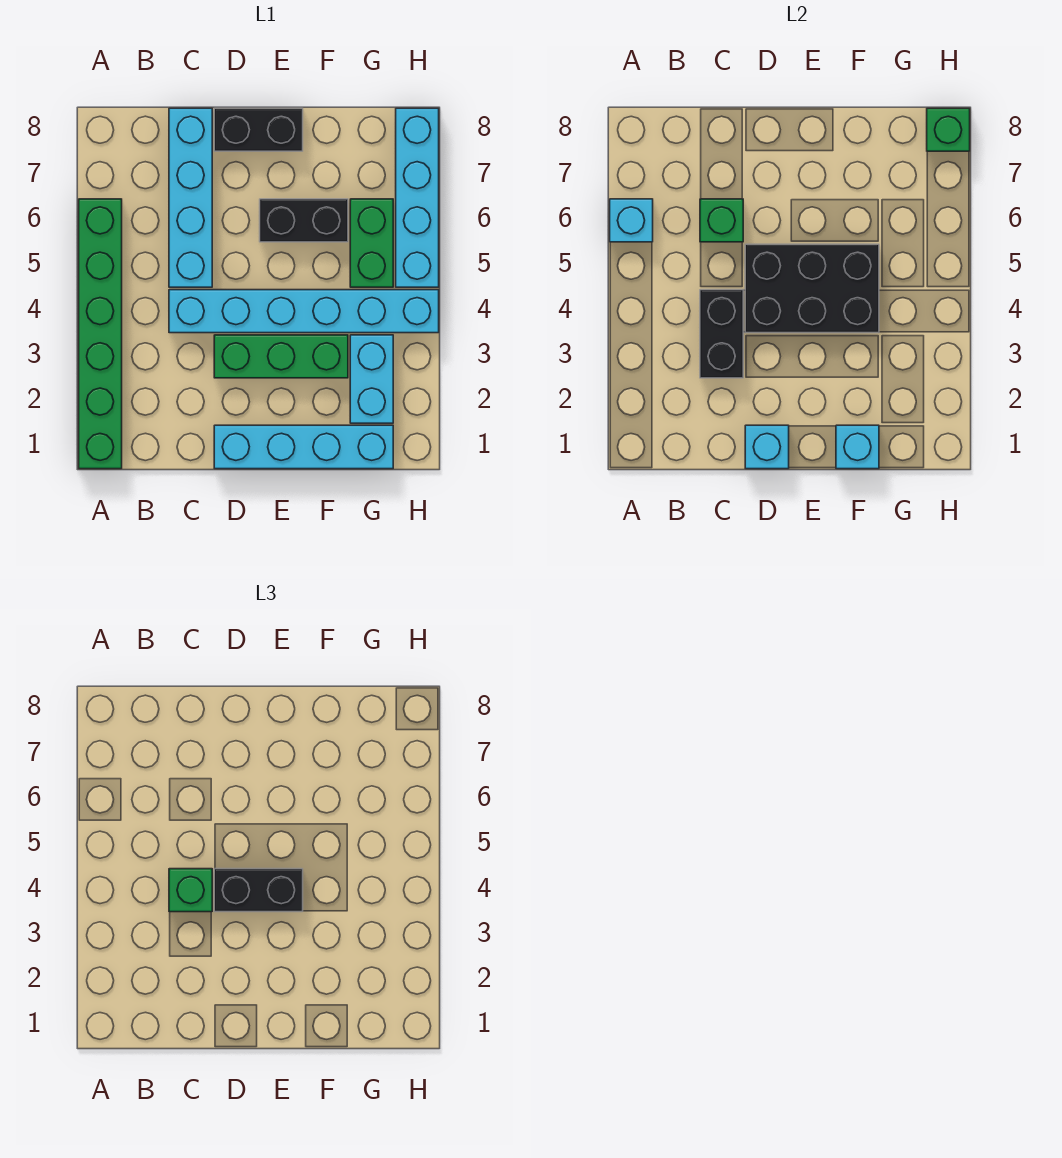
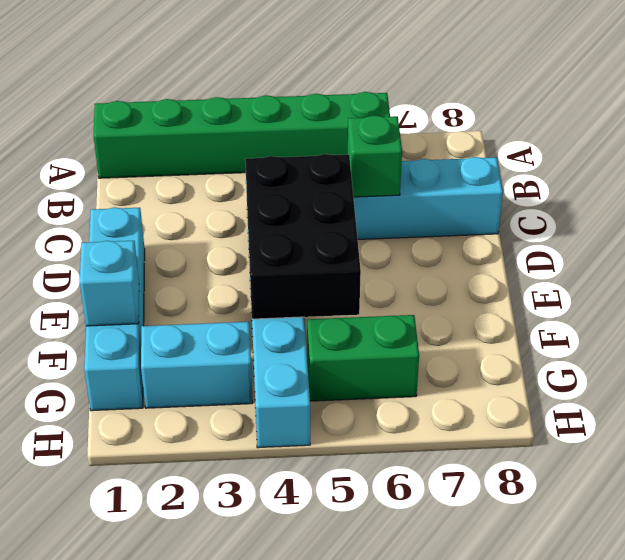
none -> green brick D3:F3 level 1
none -> black brick D8:E8 level 1
none -> black brick E6:F6 level 1

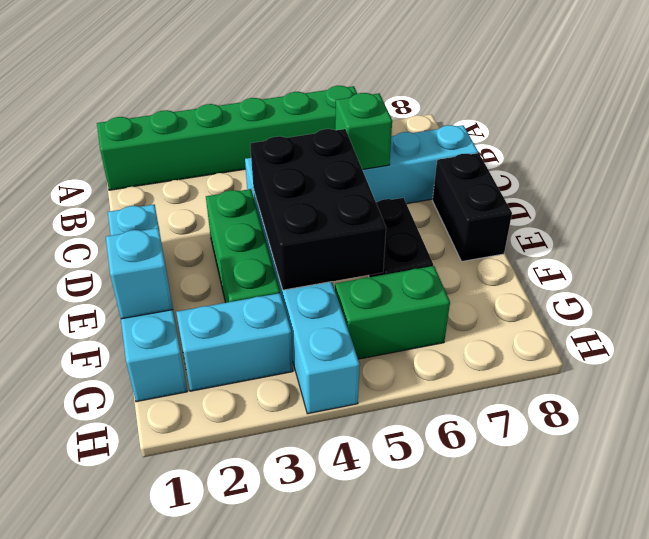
none -> cyan brick H5:H8 level 1
none -> cyan brick A6 level 2
none -> black brick C3:C4 level 2

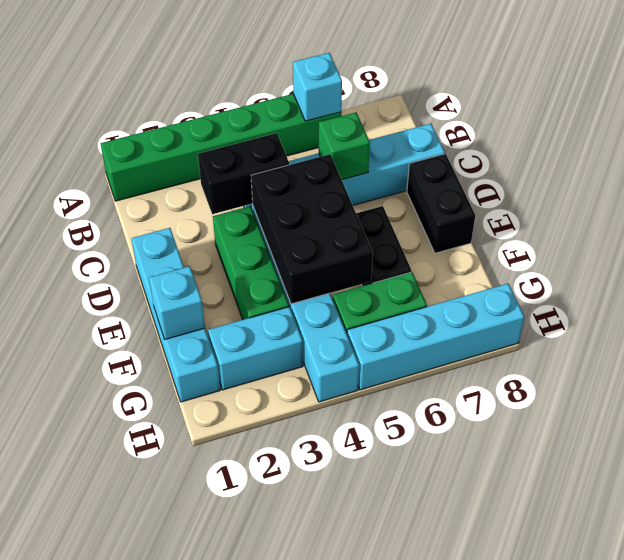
none -> cyan brick D1 level 2
none -> green brick H8 level 2
none -> green brick C4 level 3

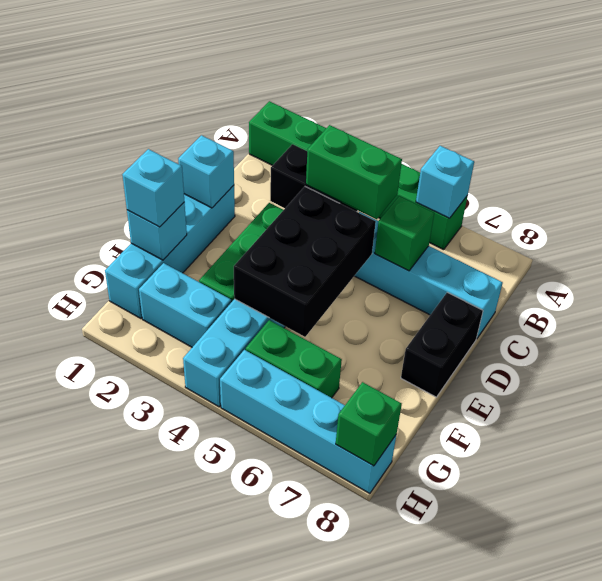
green brick C4:C5 level 3 -> green brick C4 level 3
cyan brick F1 level 3 -> none
none -> black brick E6:F6 level 1
none -> black brick D4:E4 level 3

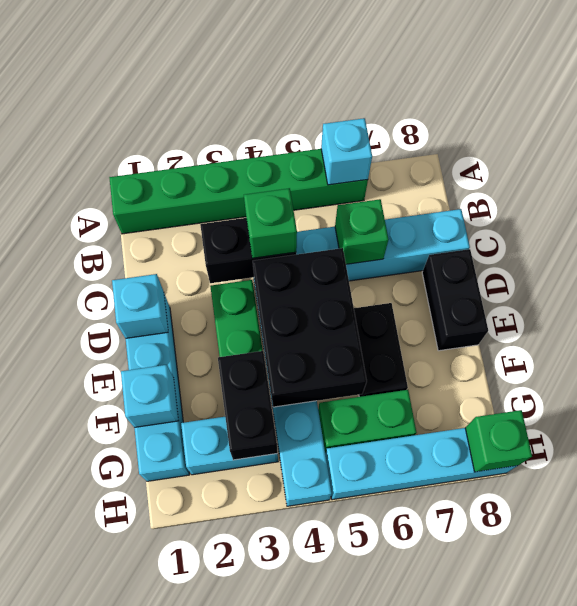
black brick F3:G3 level 2 -> black brick D4:E4 level 3

